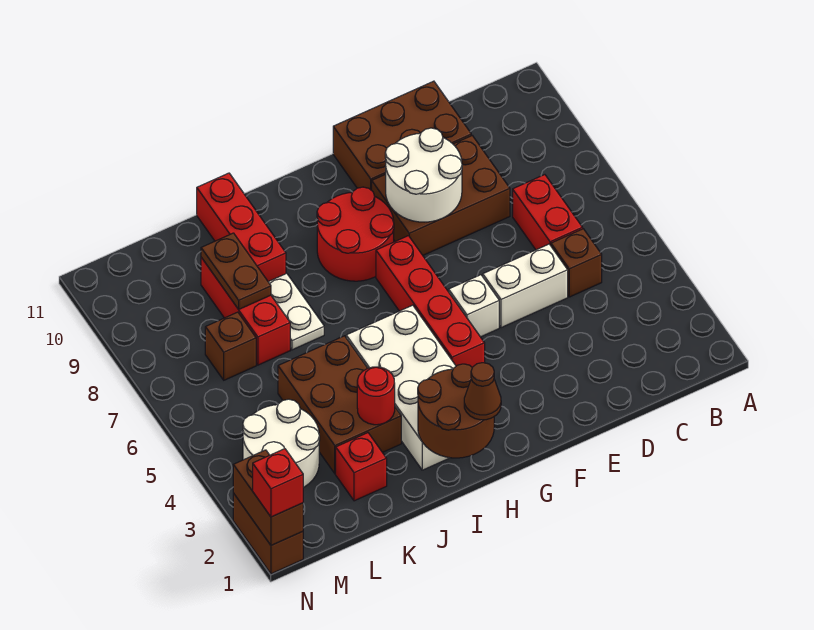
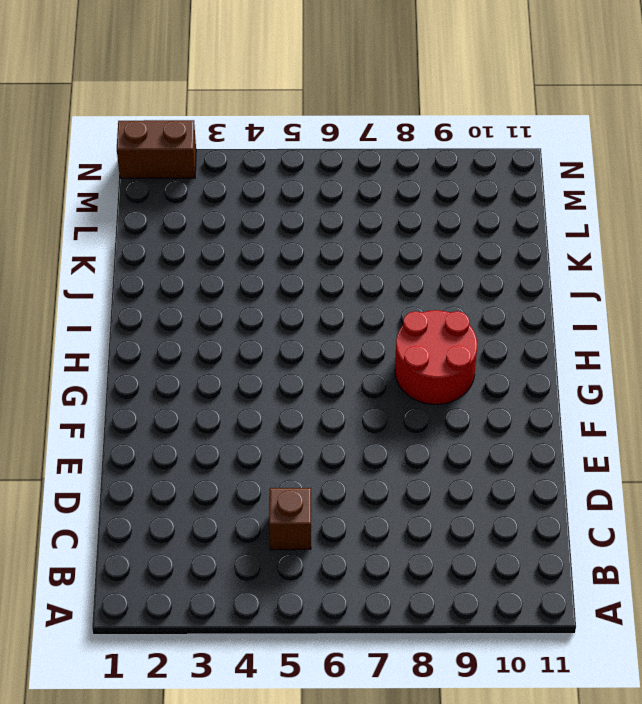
none -> red brick C6:C7 level 1
none -> white brick D5:E5 level 1
none -> brown brick D8:F9 level 1

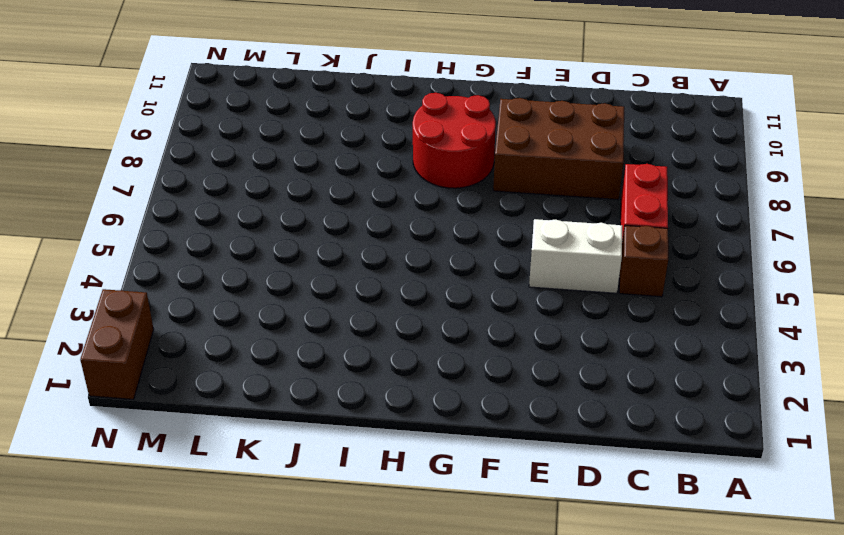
none -> brown brick D10:F11 level 1
none -> white brick F5 level 1
none -> red brick G4:G7 level 1

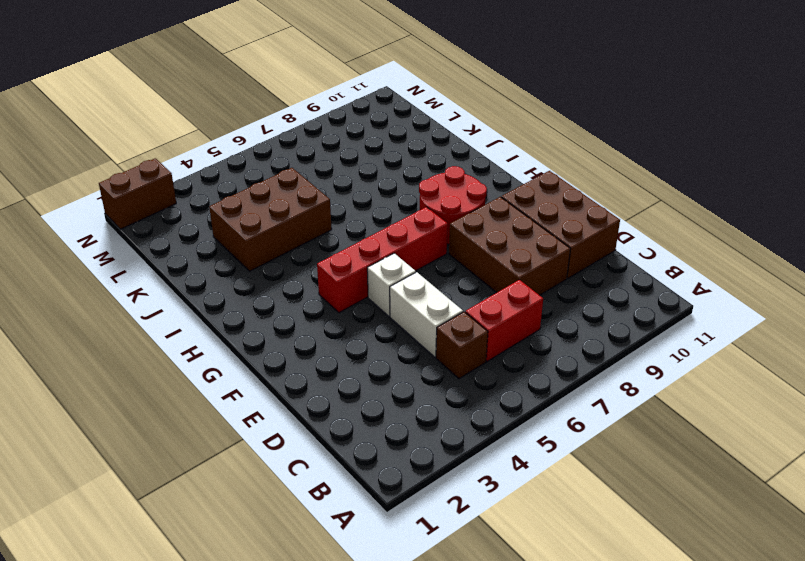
none -> white brick H2:I5 level 1
none -> white plate J7:J8 level 1
none -> red brick J9:J11 level 1

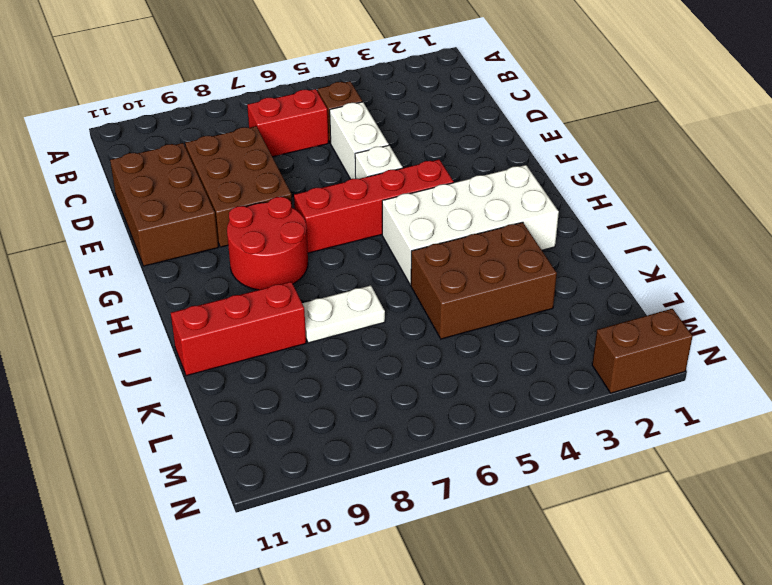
none -> red brick K2 level 1
none -> red brick K7:K9 level 1
none -> white round brick L3:M4 level 1

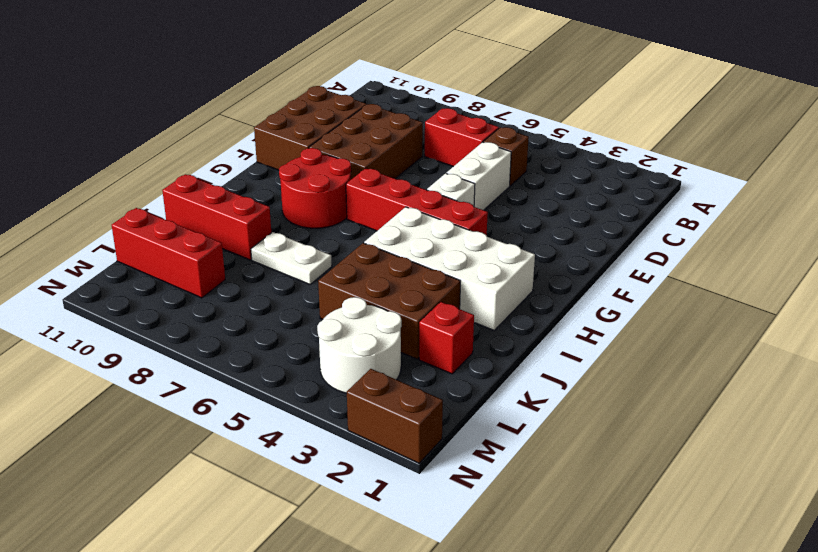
red brick L9:L11 level 1 -> red brick K7:K9 level 1
none -> brown brick L7 level 1
none -> white round brick E8:F9 level 2
none -> brown round brick H1:I2 level 2

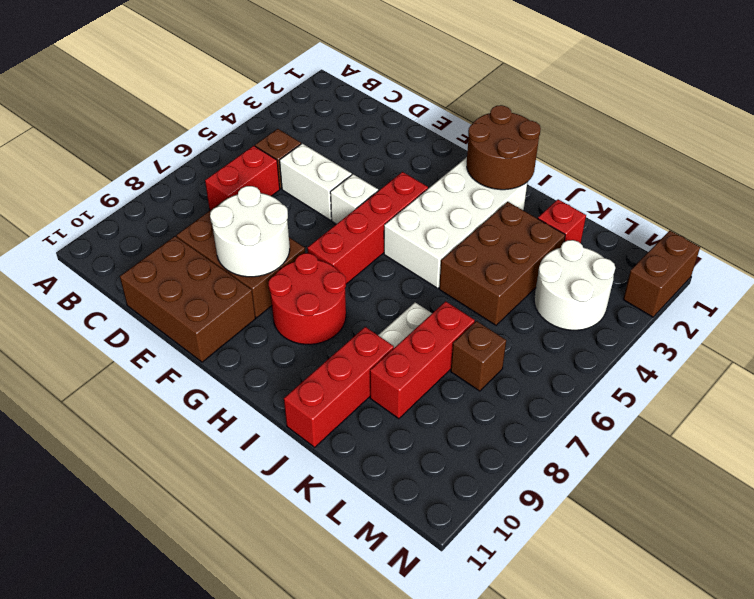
none -> red round brick J3 level 2
none -> brown plate K8:K9 level 2
none -> brown brick N1:N2 level 2

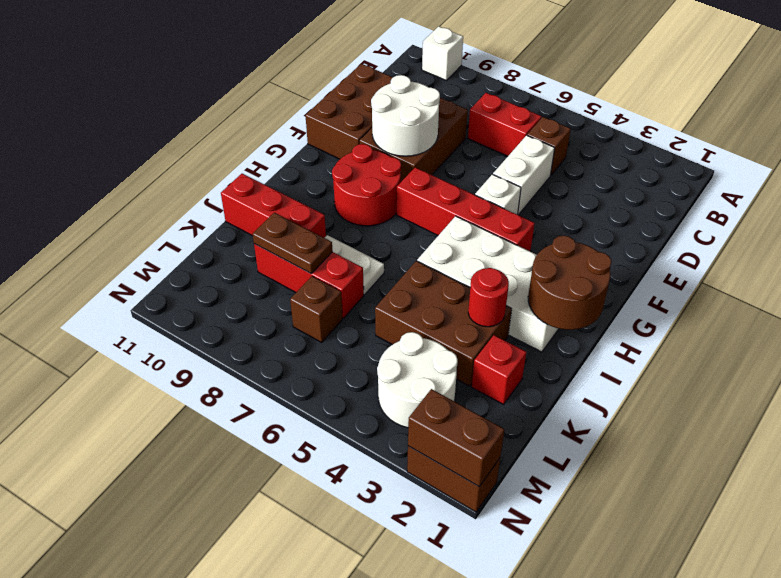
white brick A10 level 1 -> none
none -> brown cone H1 level 3
none -> red brick N1 level 3

